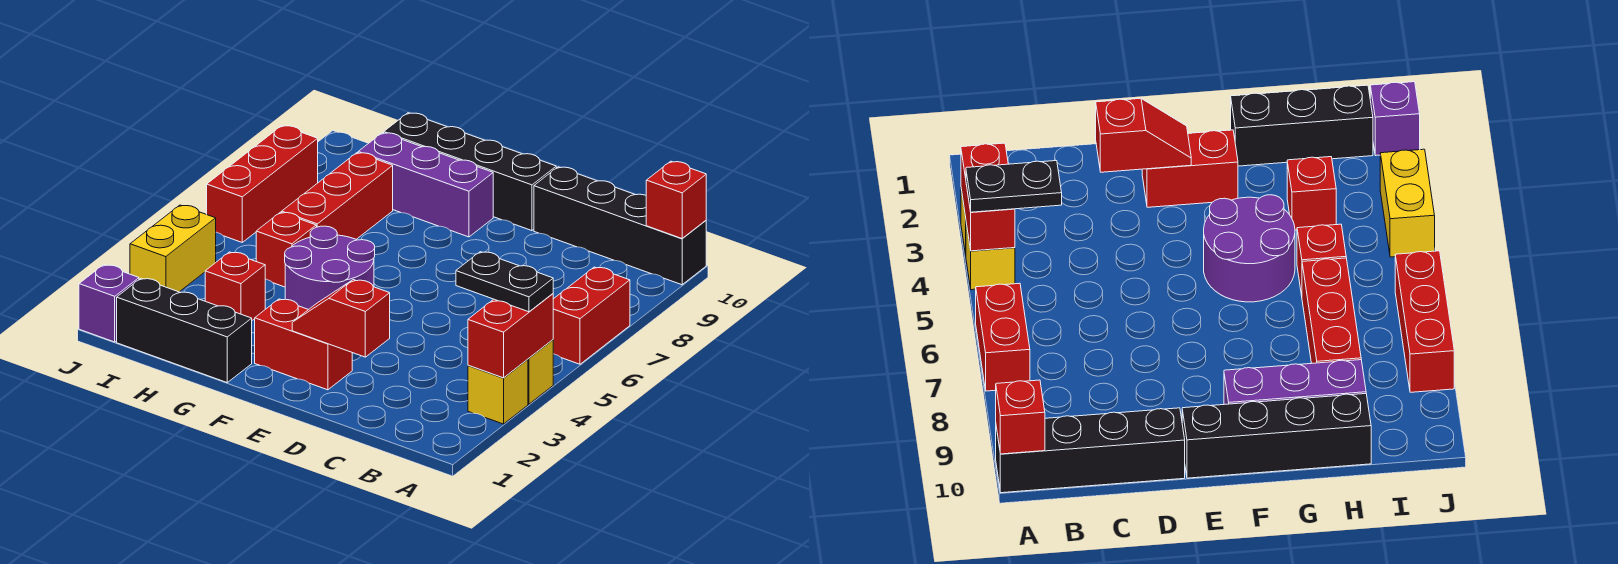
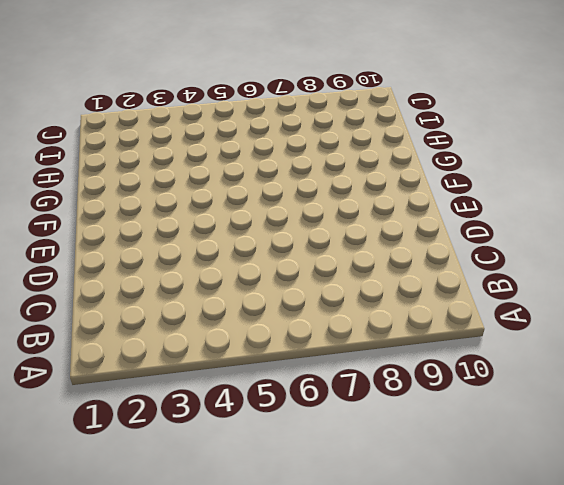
none -> yellow brick A3 level 1
none -> yellow brick A4 level 1
none -> red brick A6:A7 level 1

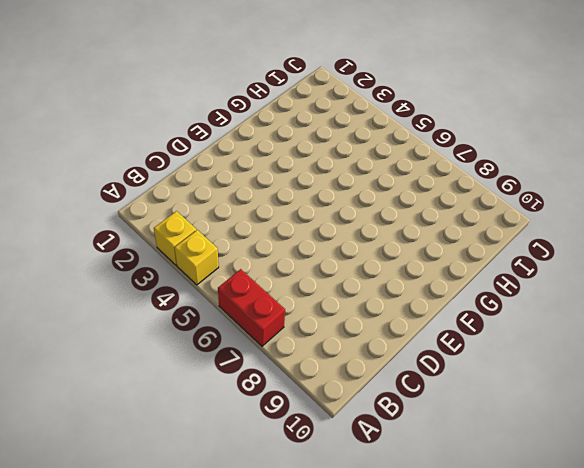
none -> black brick A10:D10 level 1
none -> red brick E2:F2 level 1
none -> black brick E10:H10 level 1

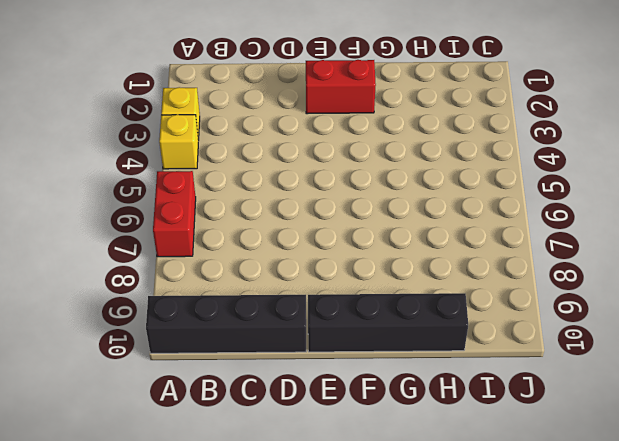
none -> purple round brick F4:G5 level 1
none -> purple brick F9:H9 level 1
none -> black brick G1:I1 level 1

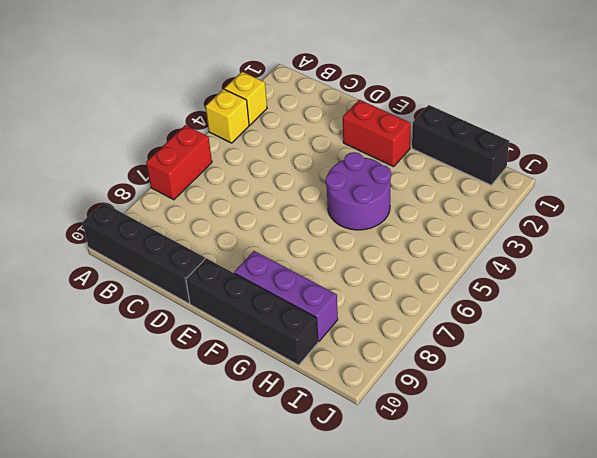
none -> red brick H3 level 1
none -> red brick H5 level 1
none -> red brick H6:H8 level 1

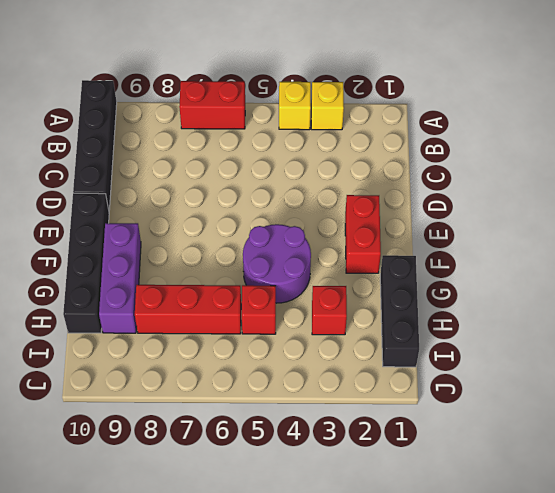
none -> purple brick J1 level 1
none -> yellow brick J3:J4 level 1
none -> red brick J6:J8 level 1

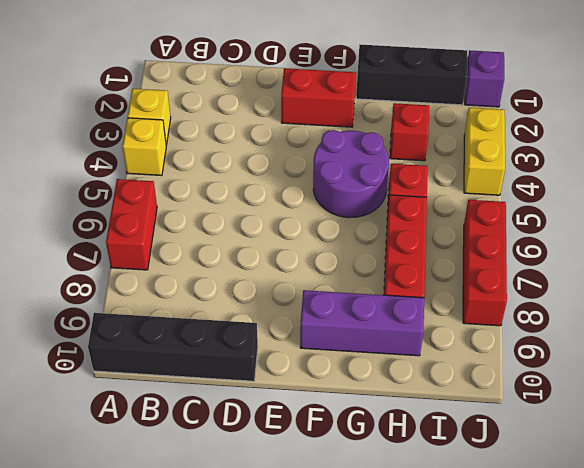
none -> black brick E10:H10 level 1
none -> red brick A3:A4 level 2
none -> red brick A10 level 2

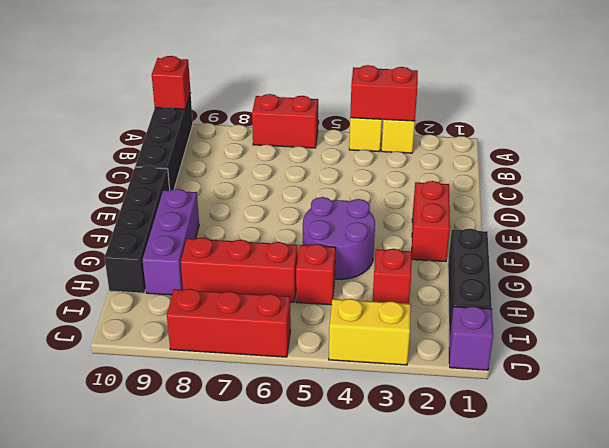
none -> red slope D2:E2 level 2 top D
none -> black plate A4:B4 level 3

